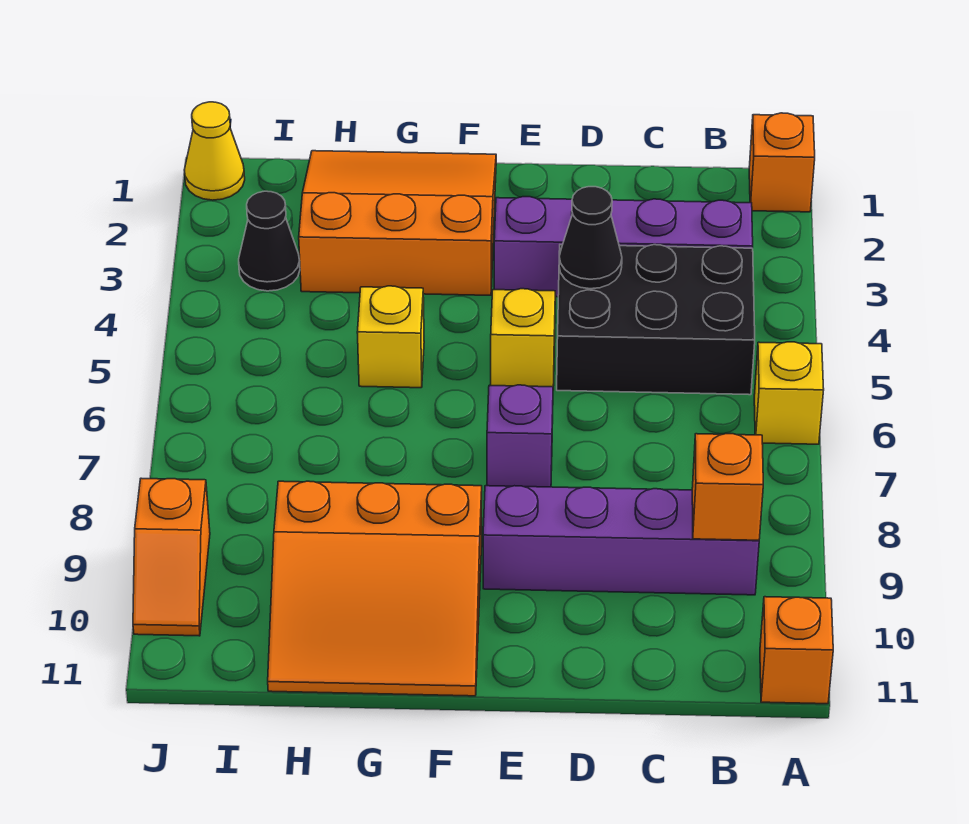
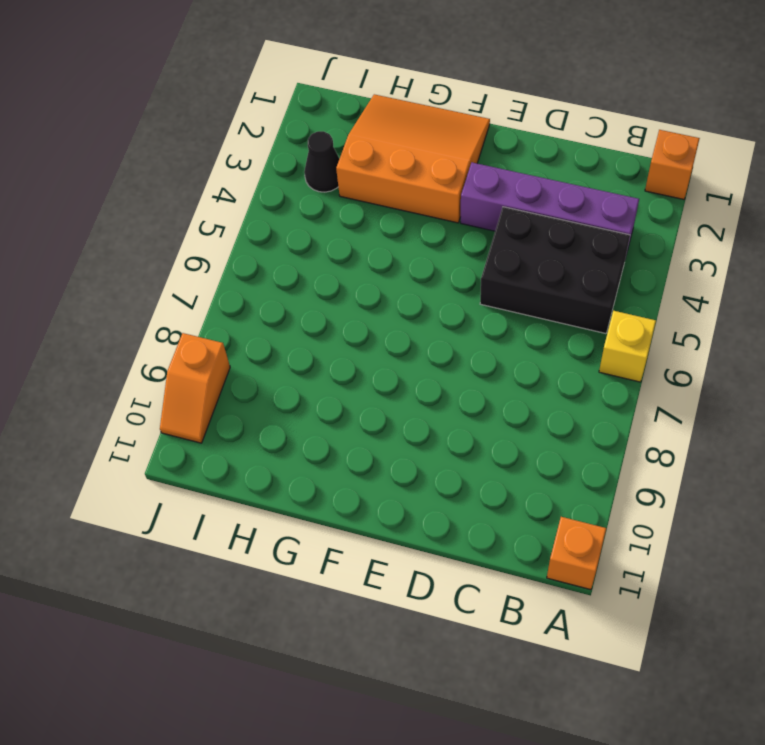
none -> purple brick B9:E9 level 1
none -> yellow brick E5 level 1
none -> purple brick E7 level 1

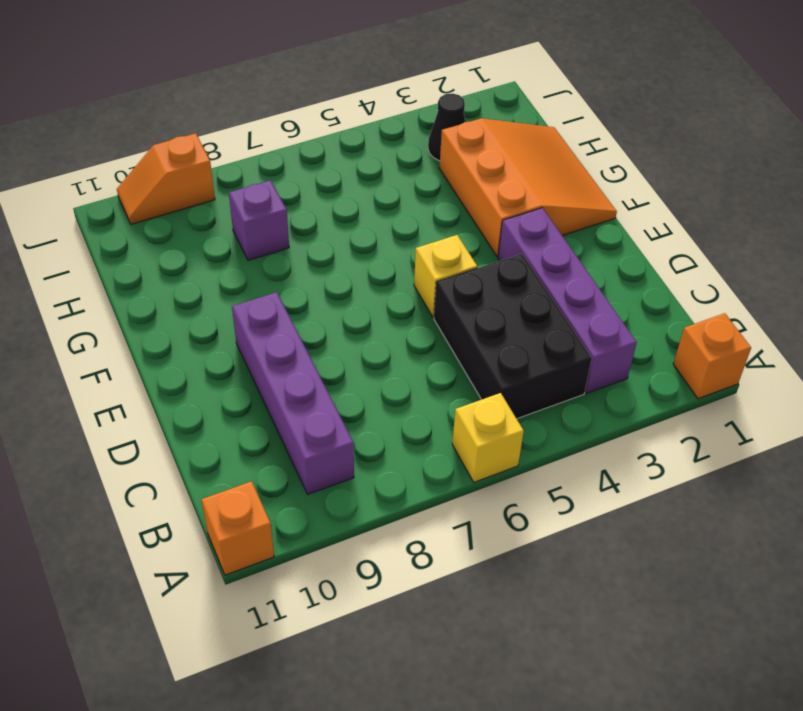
purple brick H8 level 1 -> purple brick E7 level 1
none -> orange slope F9:H11 level 1 top 9
none -> yellow brick G5 level 1
none -> yellow cone J1 level 1

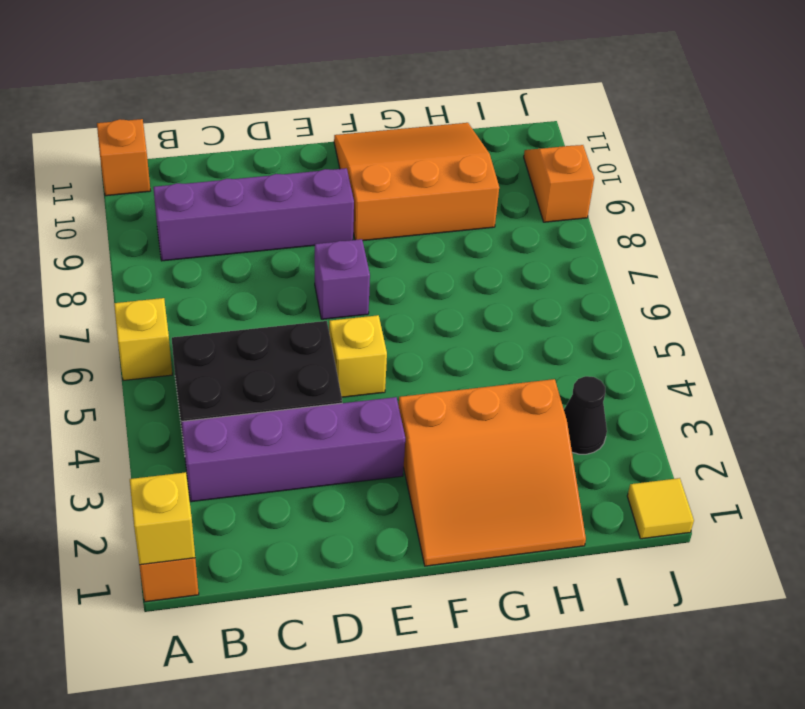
yellow brick A1 level 2 -> yellow brick G5 level 1
yellow tile J1 level 1 -> yellow cone J1 level 1
none -> orange brick B9 level 2
none -> black cone D4 level 2

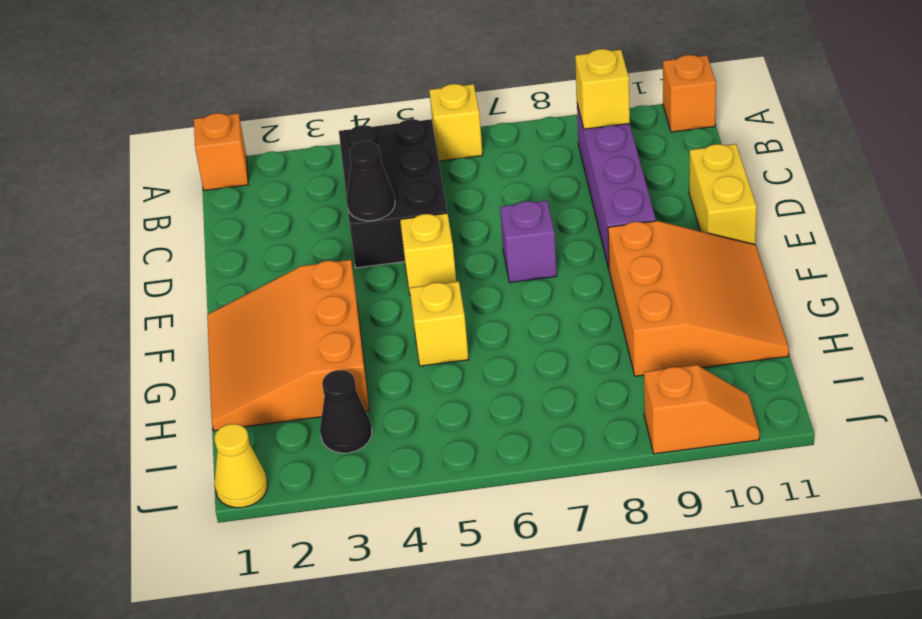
yellow brick B9 level 2 -> orange brick B9 level 2
yellow brick D11:E11 level 1 -> none
none -> purple brick B3:E3 level 1

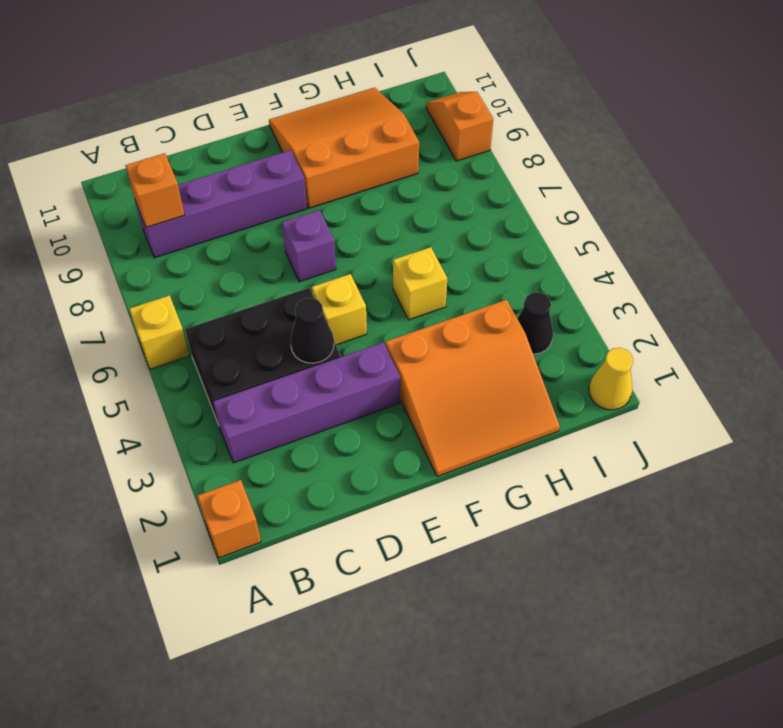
none -> orange brick A11 level 1

